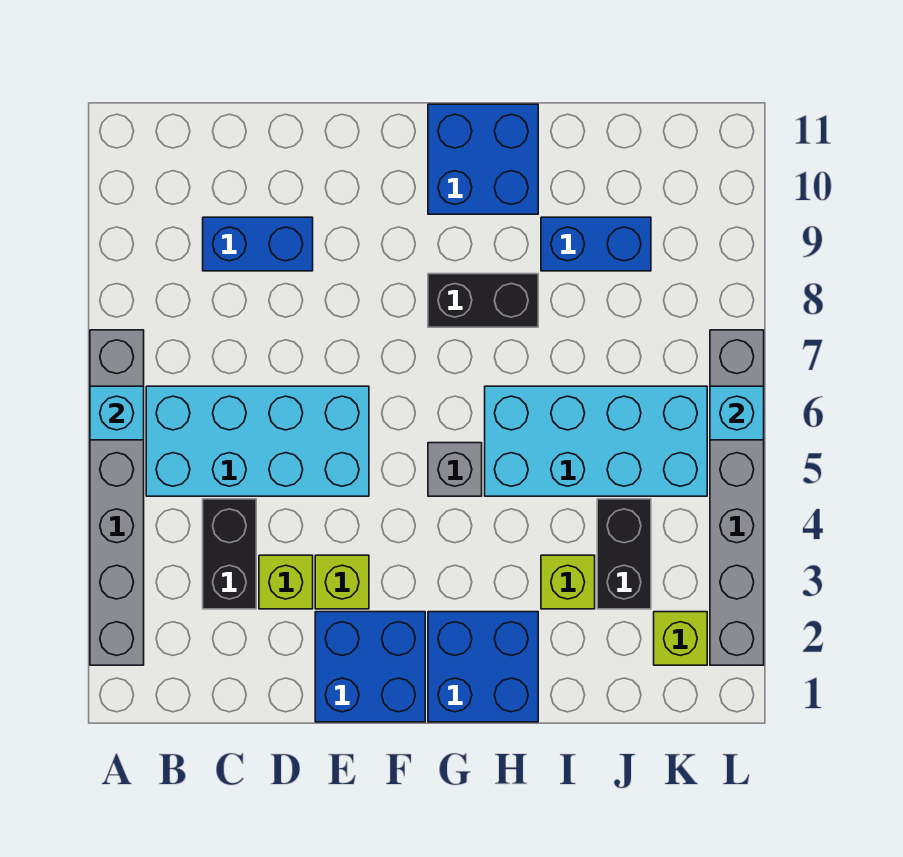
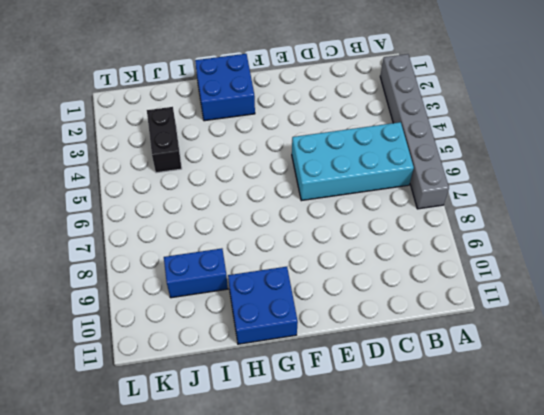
none -> black brick C3:C4 level 1
none -> blue brick C9:D9 level 1
none -> lime brick D3 level 1

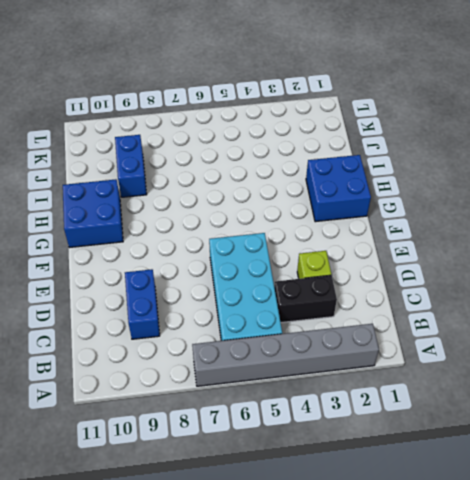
none -> blue brick E1:F2 level 1
none -> lime brick E3 level 1
none -> grey brick G5 level 1

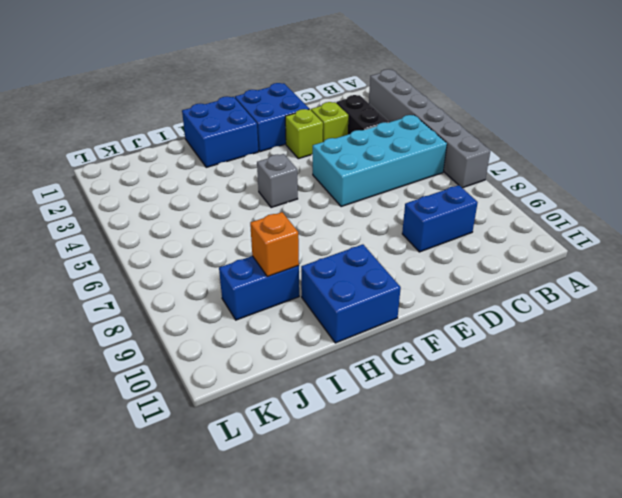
orange brick I9 level 2 -> none
none -> black brick G8:H8 level 1
none -> cyan brick H5:K6 level 1
none -> lime brick I3 level 1

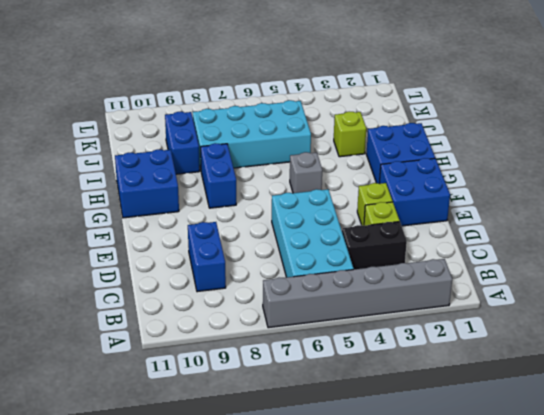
blue brick G8:H8 level 1 -> black brick G8:H8 level 1
cyan brick I5:J8 level 1 -> cyan brick H5:K6 level 1
none -> black brick J3:J4 level 1
none -> lime brick K2 level 1
none -> grey brick L2:L7 level 1

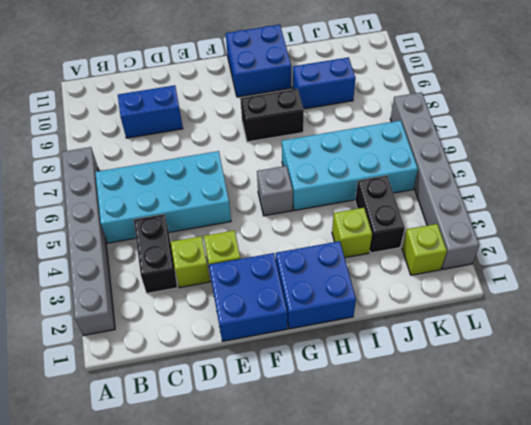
none -> cyan brick A6 level 2
none -> cyan brick L6 level 2

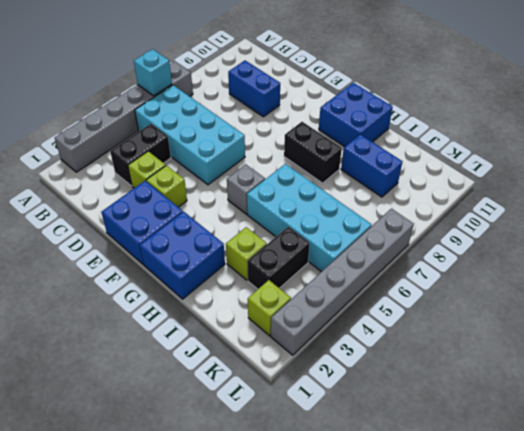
none -> cyan brick L6 level 2

